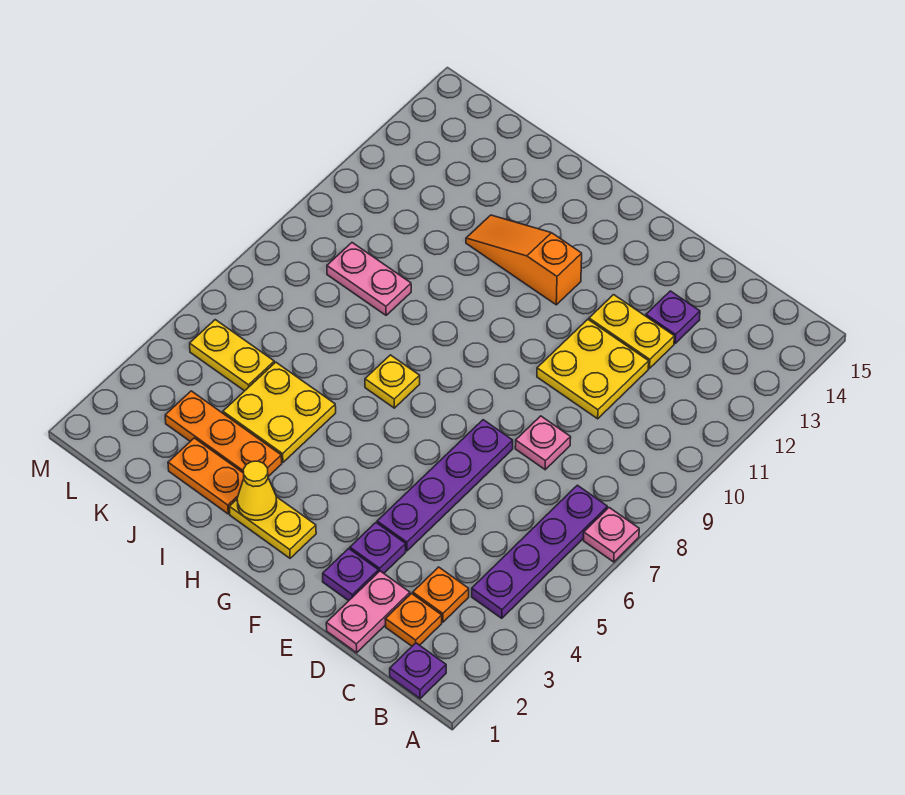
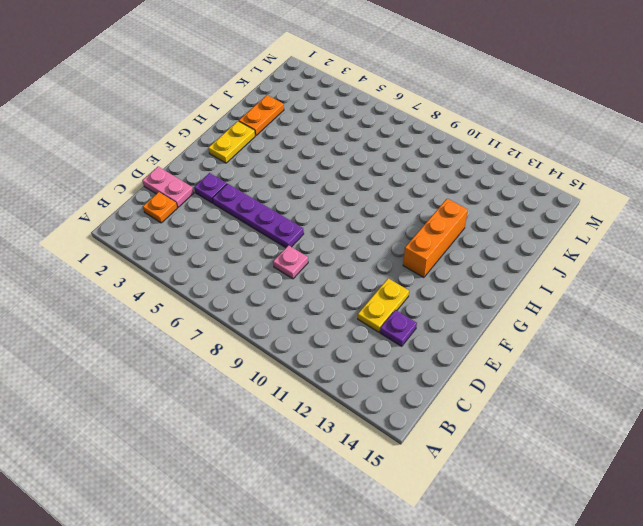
orange brick G12:I12 level 1 -> orange slope G12:I12 level 1 top G
none -> pink plate A7 level 1
none -> purple plate B1 level 1
none -> purple plate B4:B7 level 1

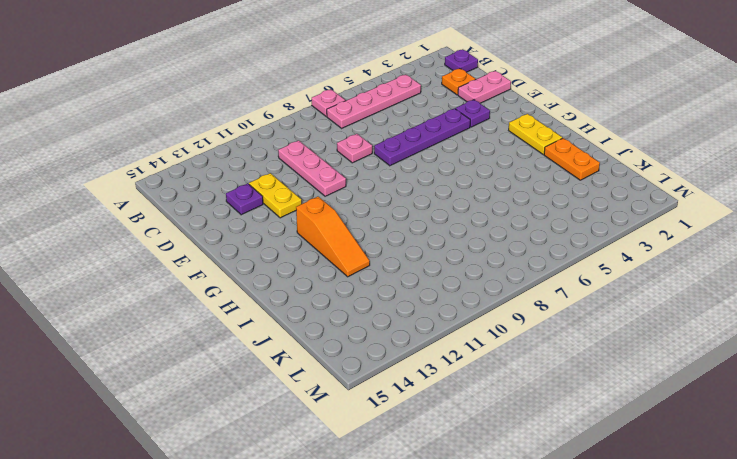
pink plate B4:B7 level 1 -> purple plate B4:B7 level 1
pink plate C10:E10 level 1 -> yellow plate D10:E11 level 1
none -> orange plate C3 level 1
none -> purple plate E2 level 1
none -> yellow plate H7 level 1

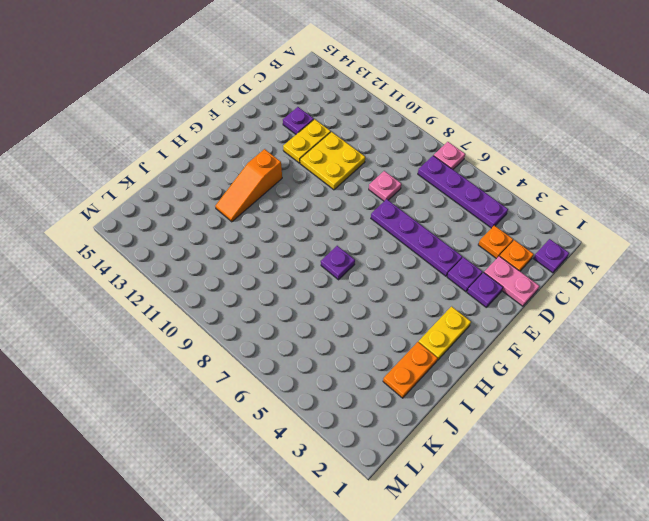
purple plate H7 level 1 -> yellow plate H7 level 1
none -> orange plate I3:K3 level 1
none -> yellow plate I4:J5 level 1
none -> pink plate J9:K9 level 1

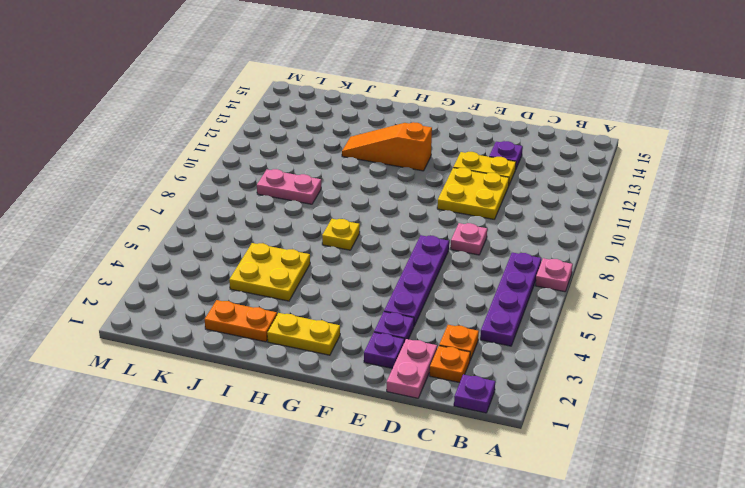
none -> orange plate I3:K3 level 1
none -> yellow plate K5:L5 level 1
none -> yellow cone H2 level 2

